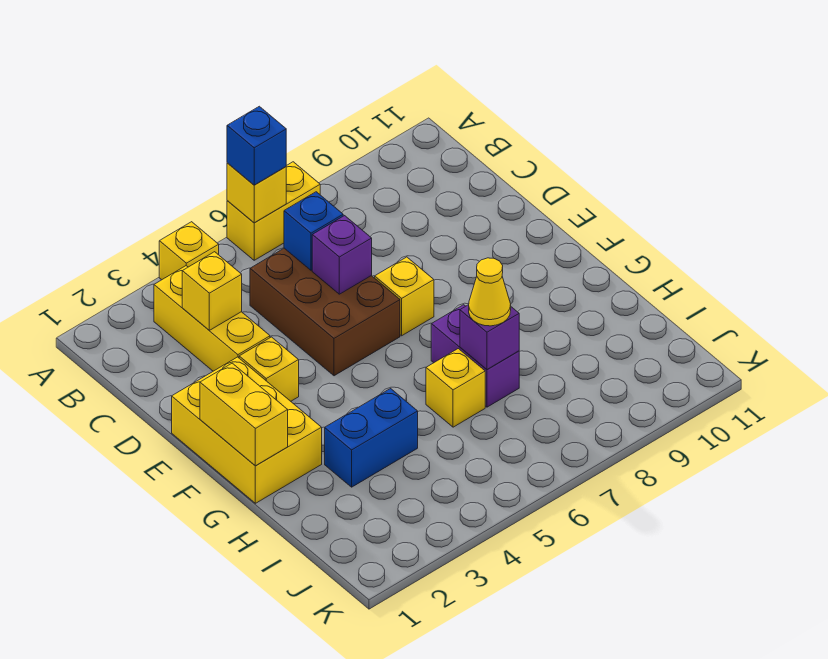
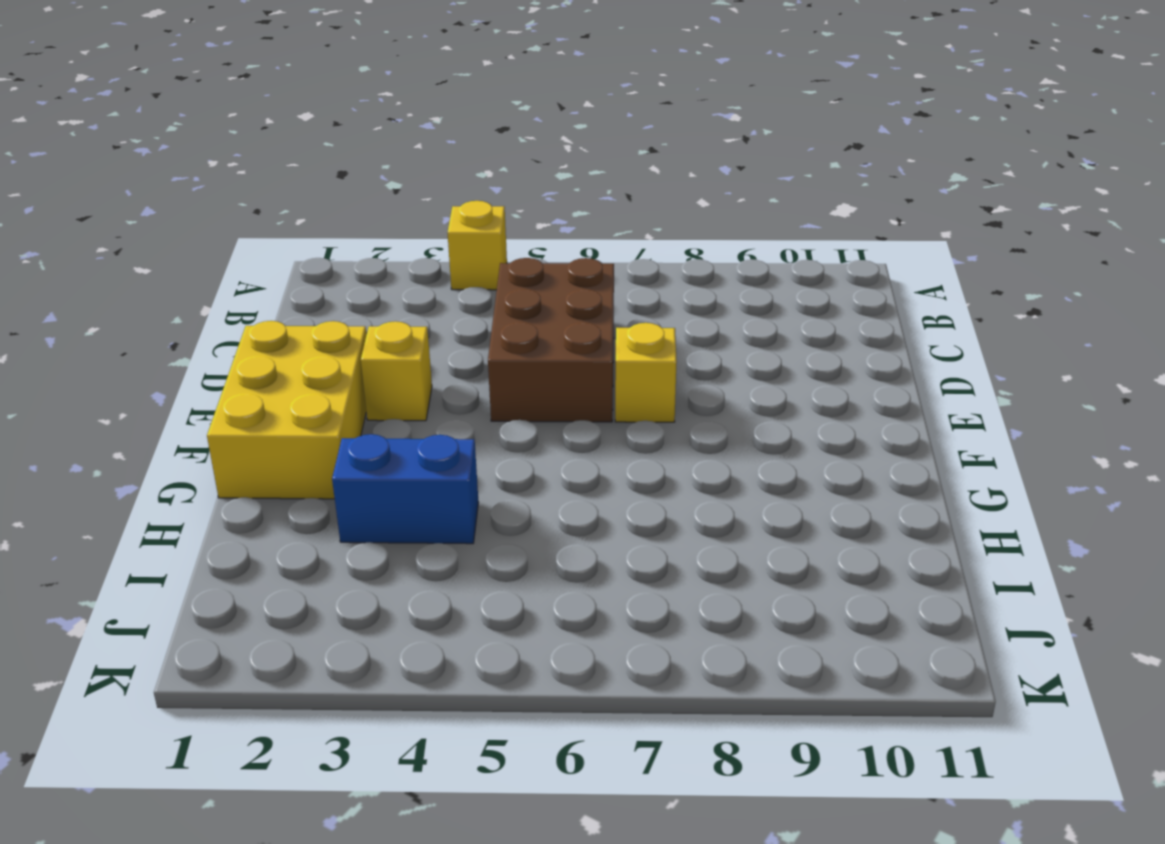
none -> yellow brick A6:A7 level 1
none -> yellow brick B3:D3 level 1
none -> purple brick G7:H7 level 1

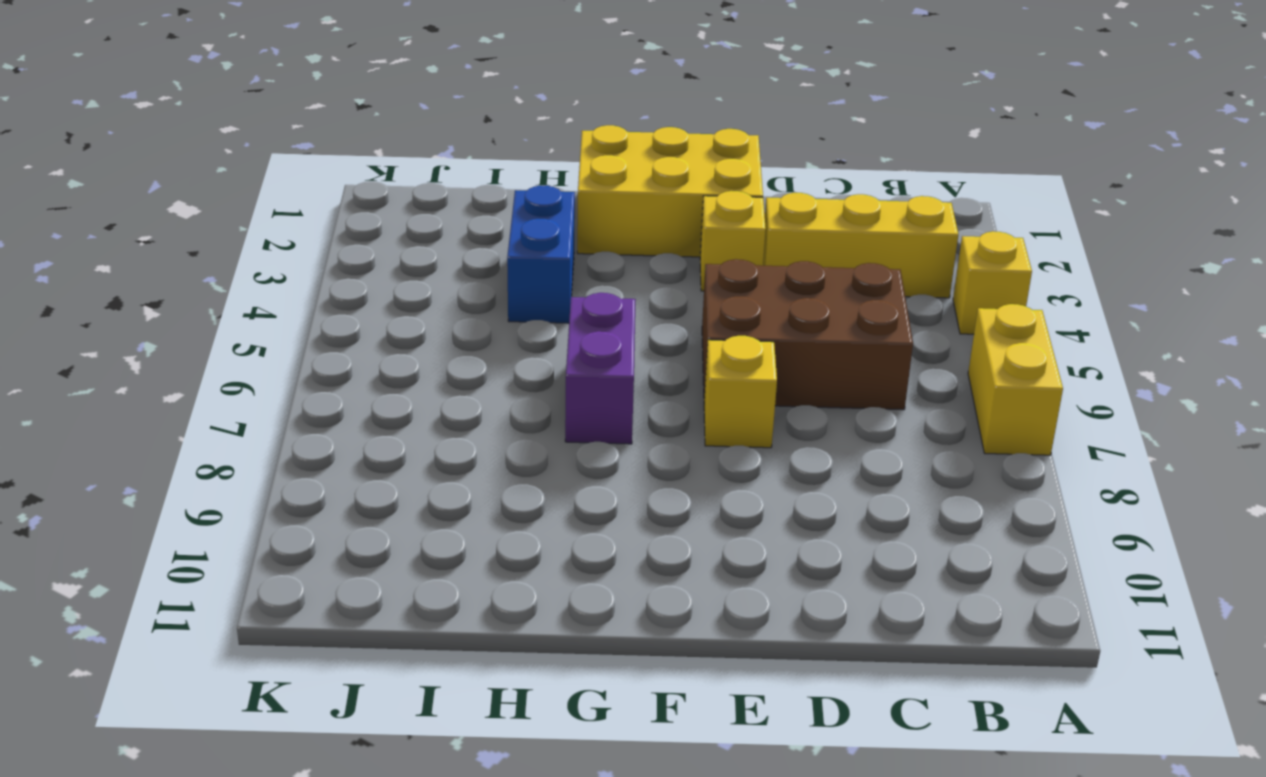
purple brick G6:G7 level 1 -> purple brick G7:H7 level 1
none -> yellow brick H6 level 1
none -> yellow brick A6 level 2
none -> yellow brick C3 level 2

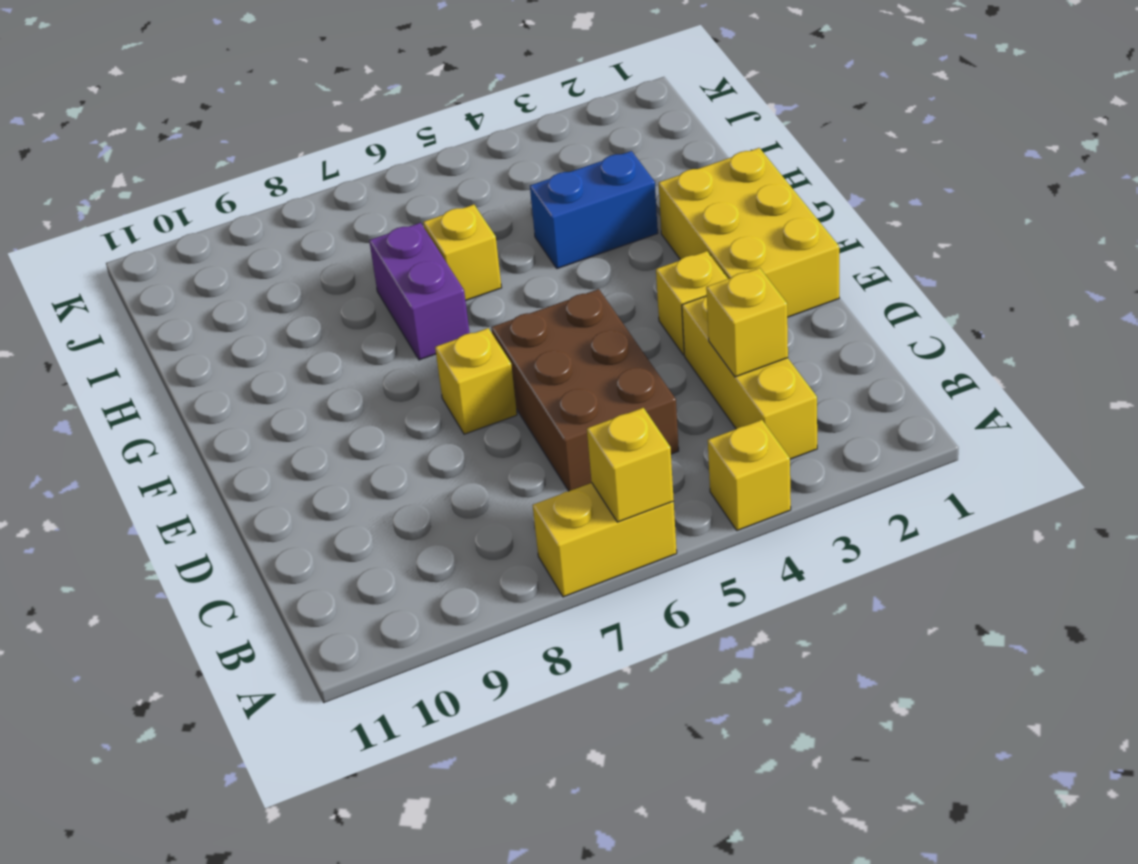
none -> blue brick C6 level 2
none -> purple brick D6 level 2
none -> yellow brick F1:G1 level 2

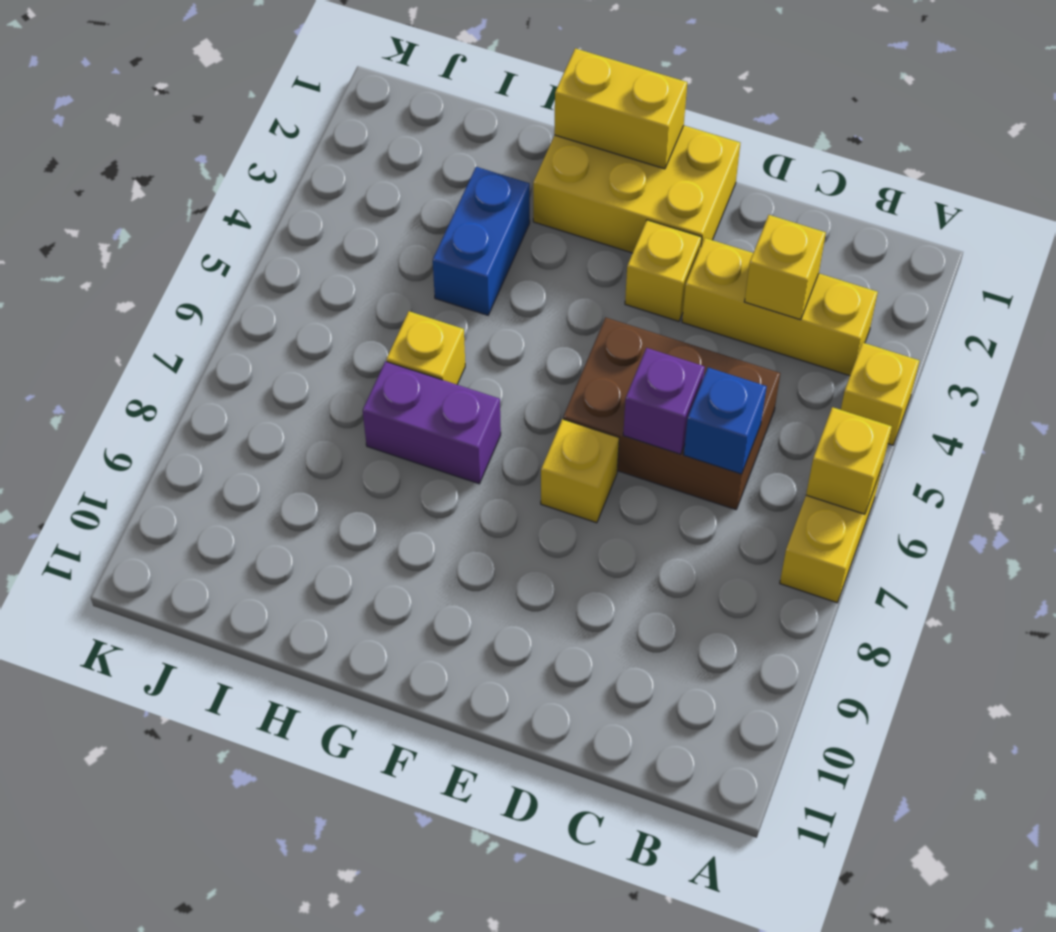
none -> purple brick H7 level 2
none -> blue brick A6 level 3
none -> yellow cone H7 level 3

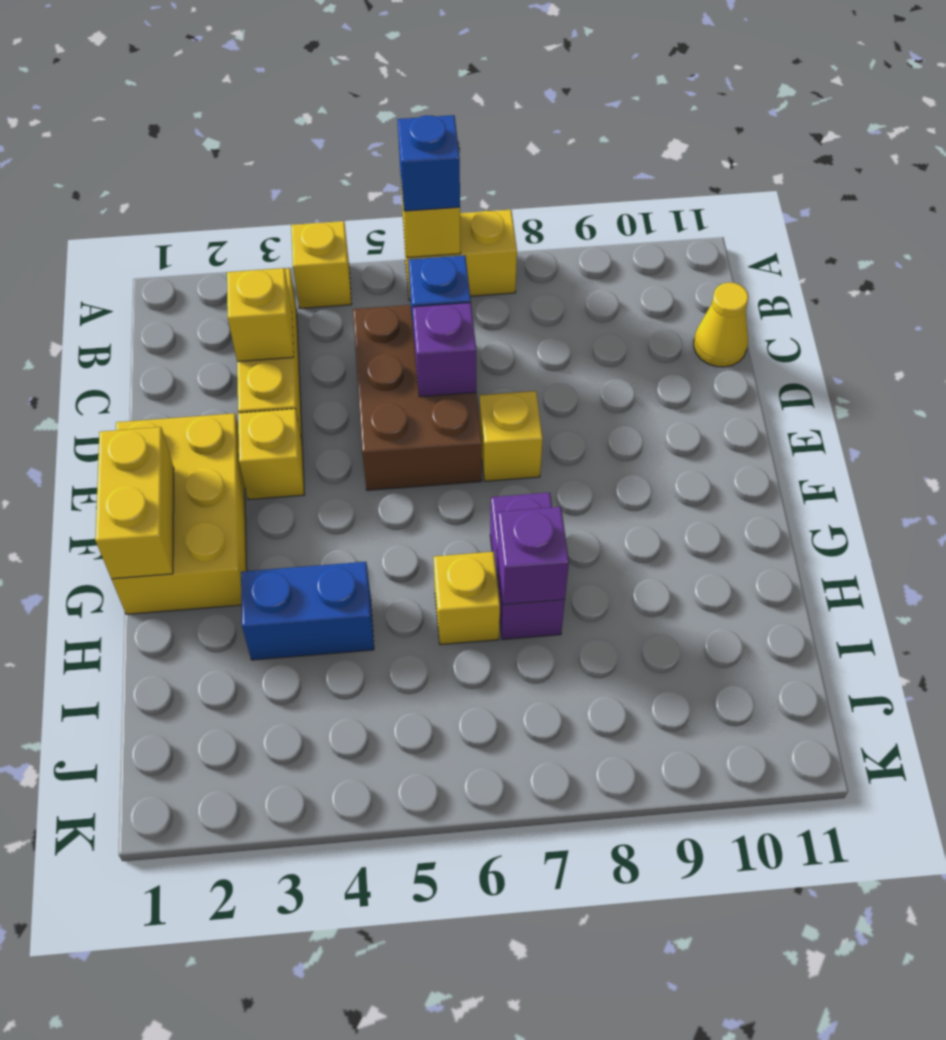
yellow cone C11 level 1 -> yellow cone H7 level 3

